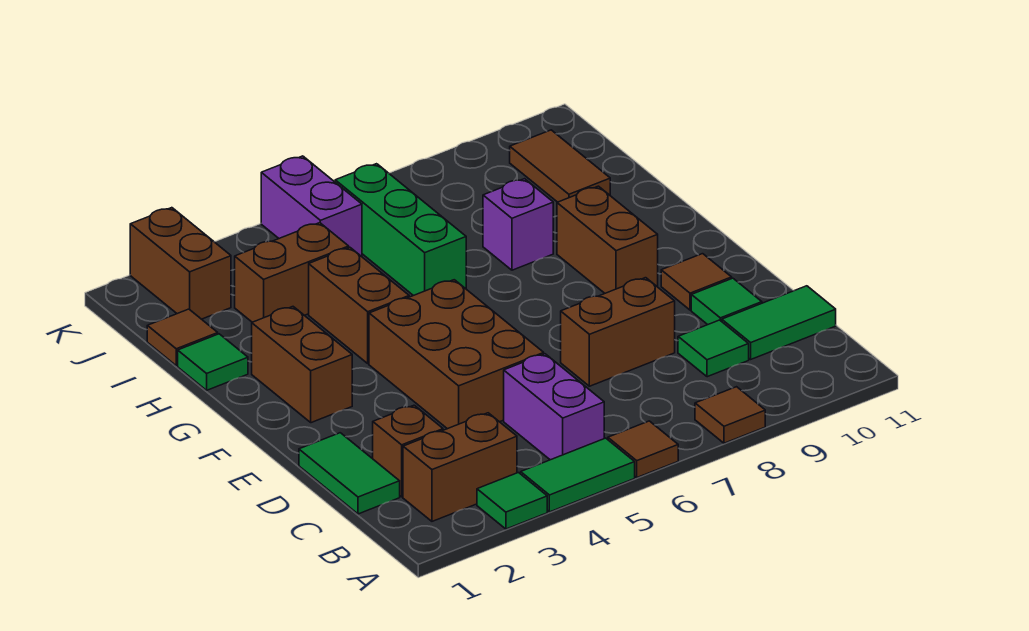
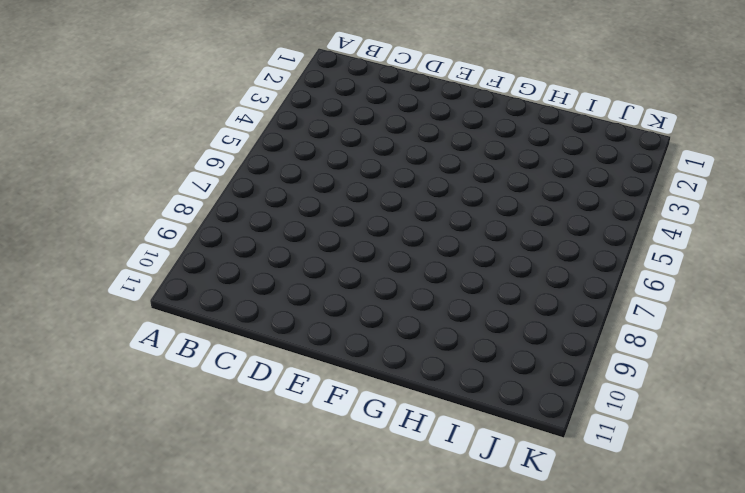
none -> green tile A3 level 1
none -> green tile A4:A5 level 1
none -> brown tile A6 level 1

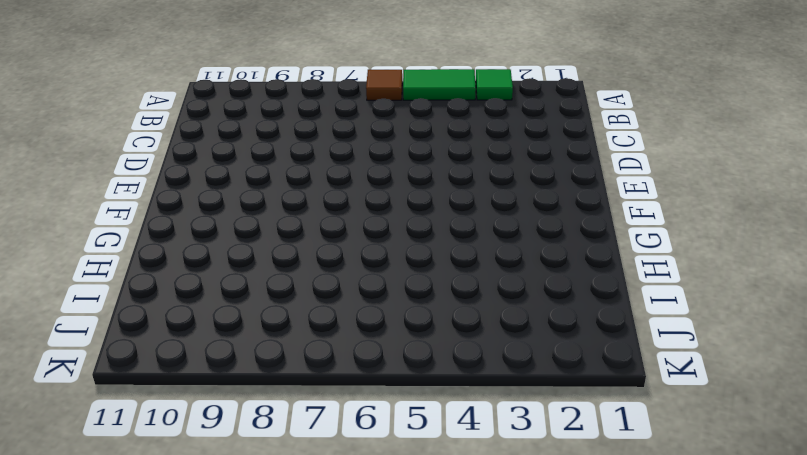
none -> brown tile A8 level 1
none -> brown brick B2:B3 level 1
none -> purple brick B5:C5 level 1

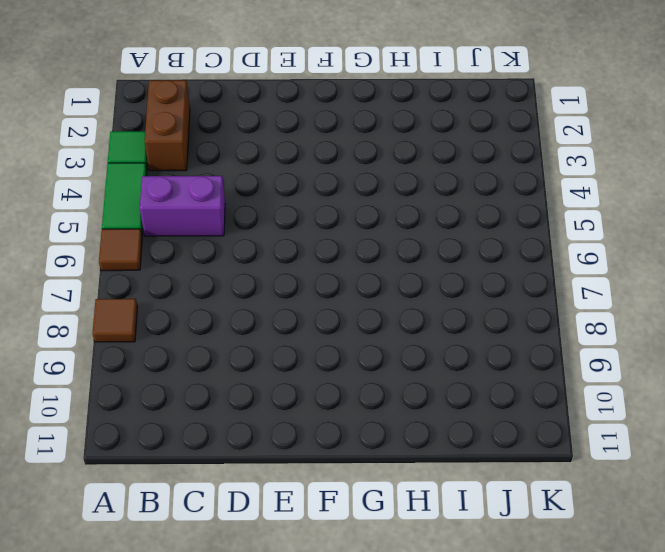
none -> green tile C1:D1 level 1
none -> brown brick C2 level 1
none -> green tile C9 level 1

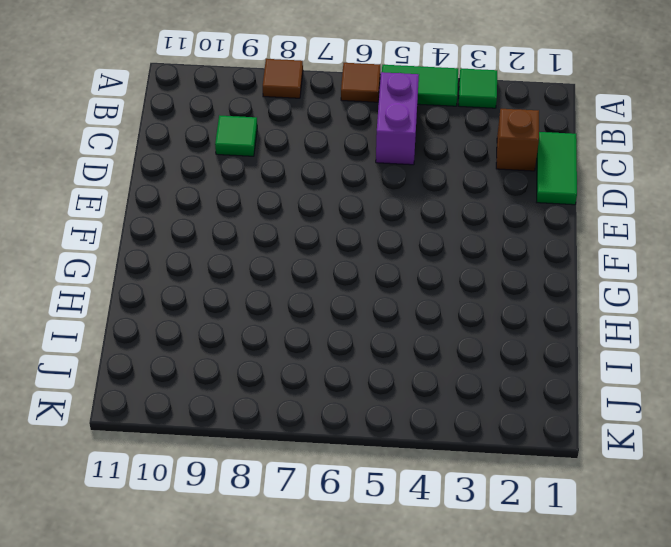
none -> brown brick B2:B3 level 1
none -> green tile C10:C11 level 1
none -> brown brick D4:F5 level 1

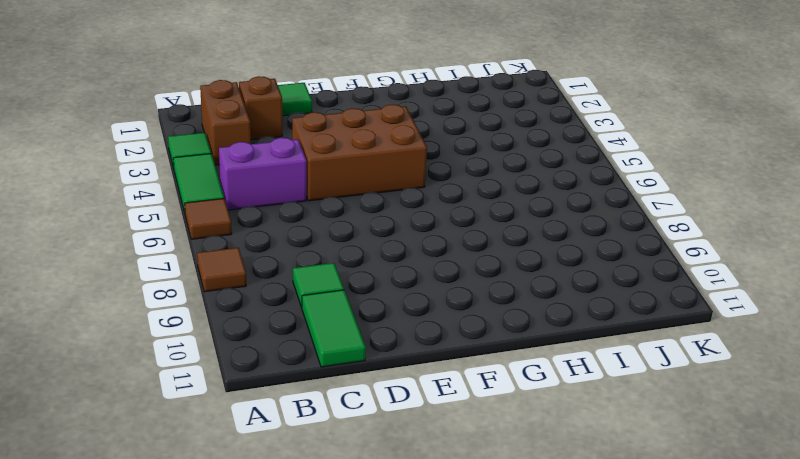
none -> brown brick D7:D8 level 1
none -> green tile D10 level 1
none -> brown tile E10 level 1

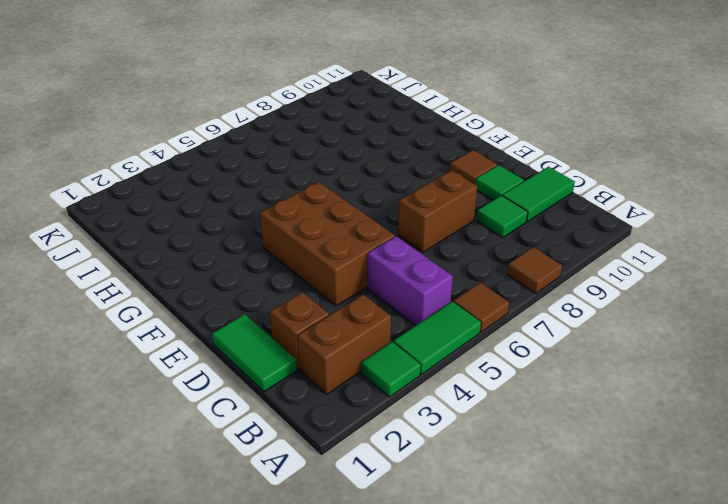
none -> brown brick F2:G2 level 1
none -> brown brick F9:G9 level 1
none -> brown brick G4:H4 level 1

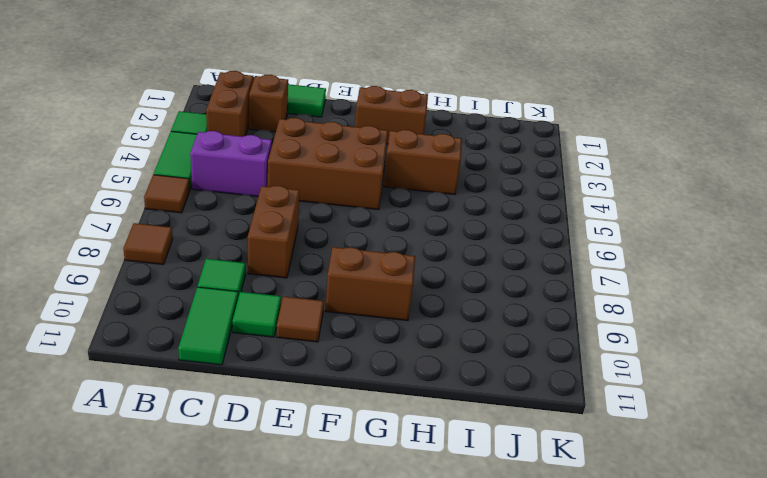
none -> green tile H1 level 1
none -> green brick H6:J6 level 1
none -> purple brick H8 level 1

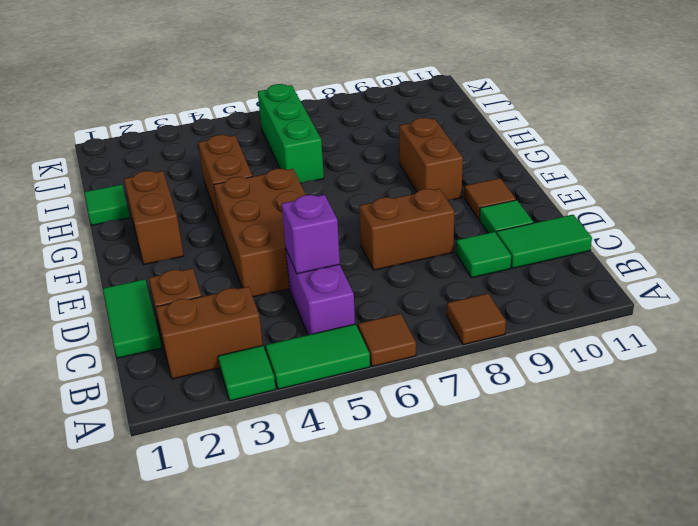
purple brick C5 level 2 -> purple brick H8 level 1
none -> brown tile I1 level 1
none -> brown brick I3:I4 level 1
none -> brown tile I10:J10 level 1

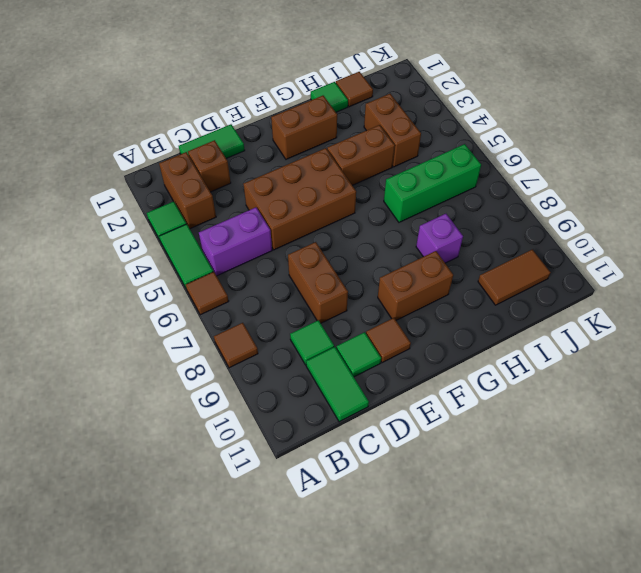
none -> brown brick J2:K2 level 1
none -> purple brick J5:K5 level 1

